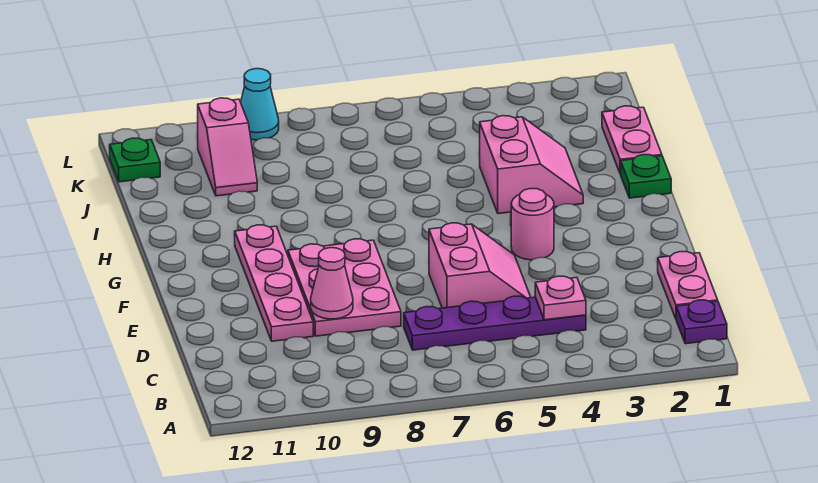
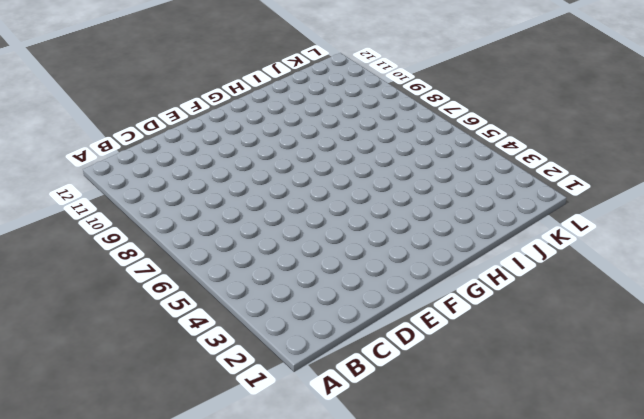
none -> purple plate B1 level 1
none -> pink plate C1:D1 level 1
none -> purple plate C4:C7 level 1

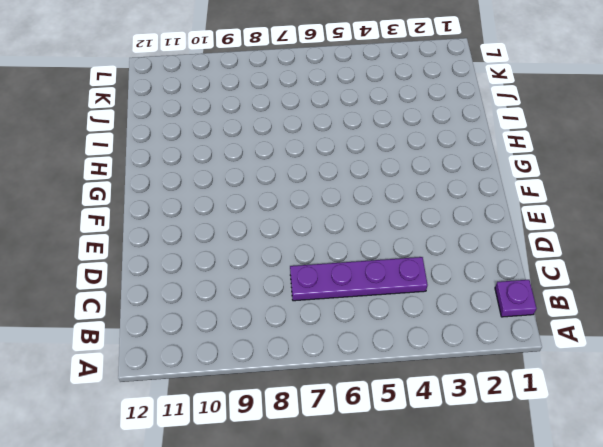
none -> pink plate C1:D1 level 1
none -> pink slope D5:E6 level 1 top 6
none -> pink plate D8:F9 level 1

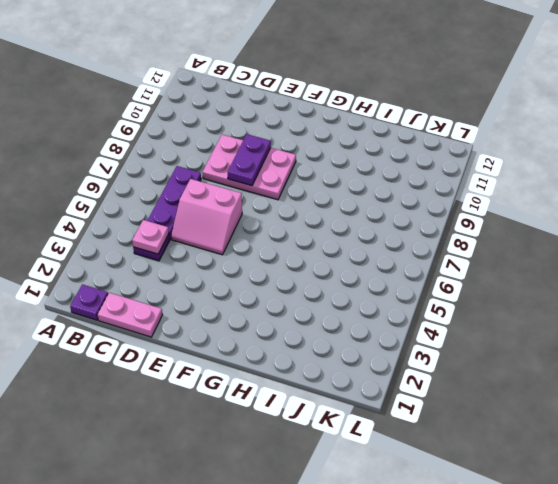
purple plate E8:E9 level 2 -> none
none -> pink plate D10:G10 level 1
none -> pink round brick F4 level 1
none -> green plate H1 level 1

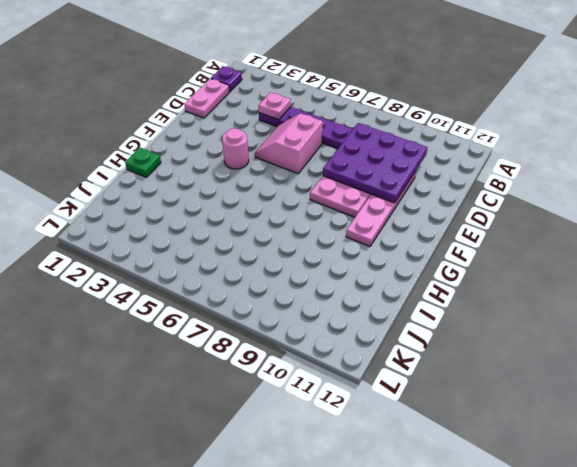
purple plate C8:E10 level 2 -> pink cone D9 level 2
none -> pink slope H3:I4 level 1 top 4
none -> pink plate I1:J1 level 1
none -> pink slope J10:K10 level 1 top K

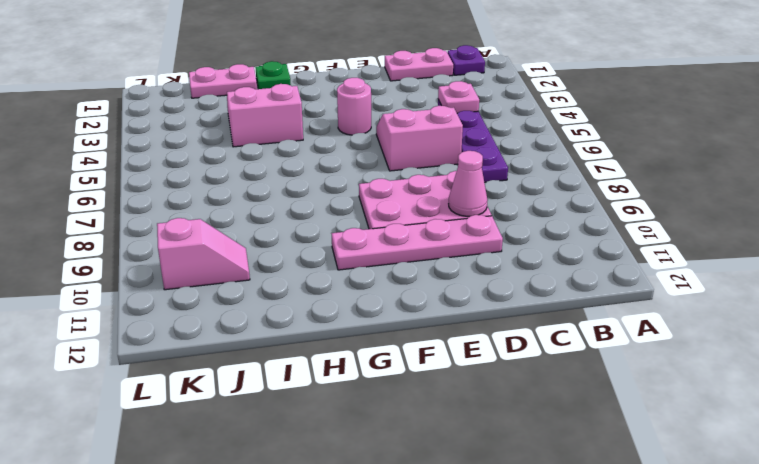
none -> green plate K12 level 1
none -> cyan cone L9 level 1

